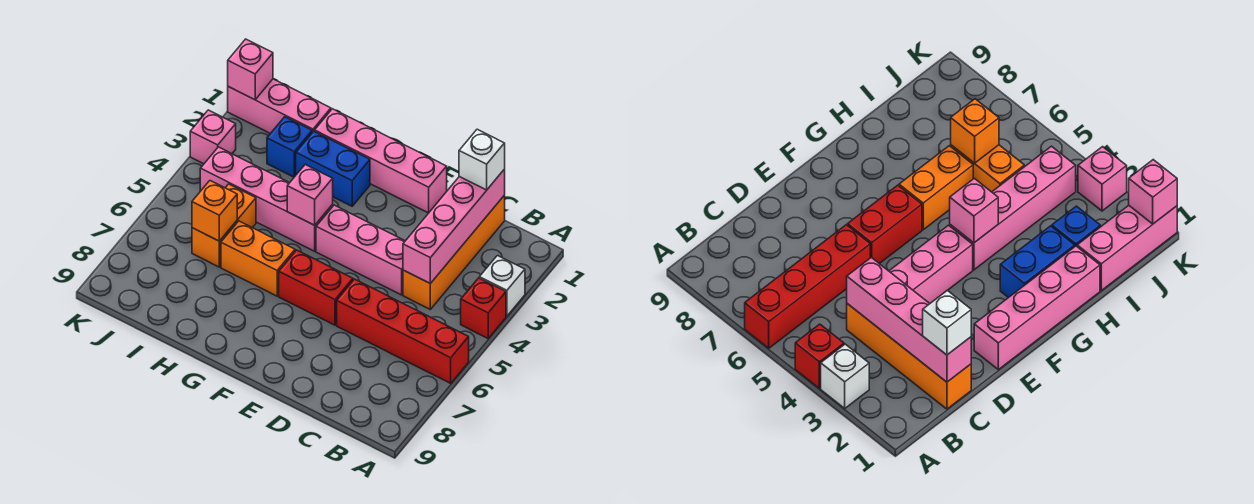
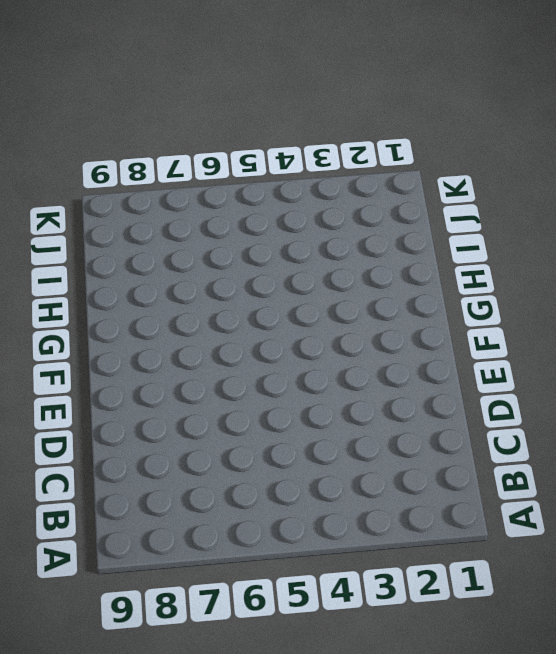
none -> white brick A3 level 1
none -> red brick A4 level 1
none -> red brick A6:D6 level 1

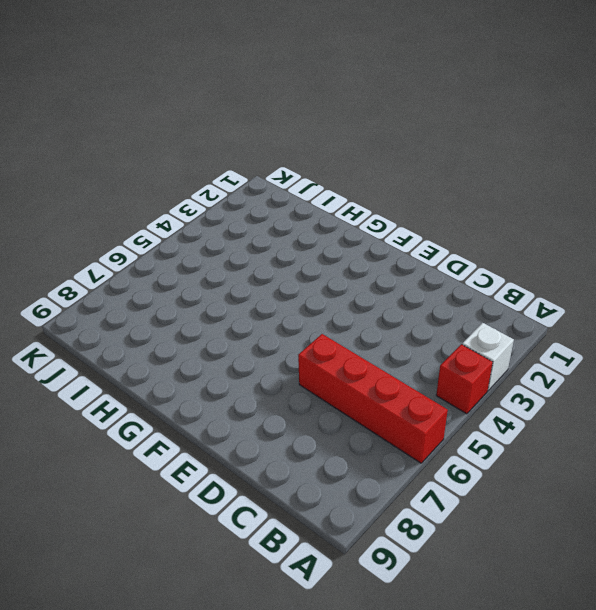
none -> orange brick C1:C4 level 1
none -> pink brick D4:F4 level 1
none -> pink brick E1:H1 level 1

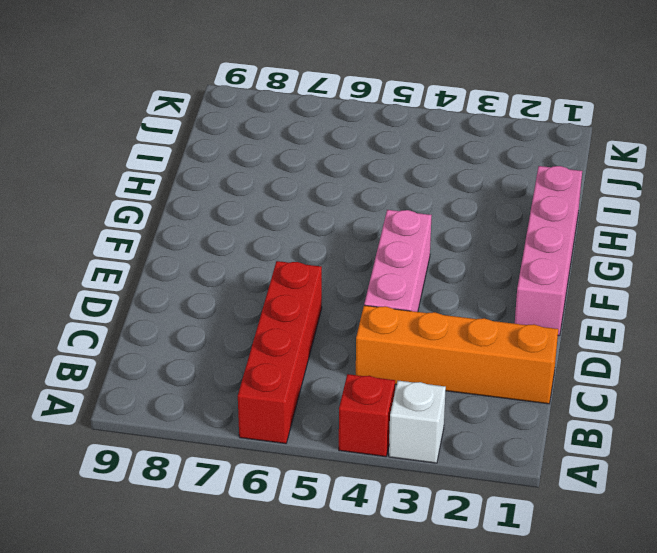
none -> red brick E6:F6 level 1
none -> blue brick G2:H2 level 1
none -> pink brick G4:J4 level 1

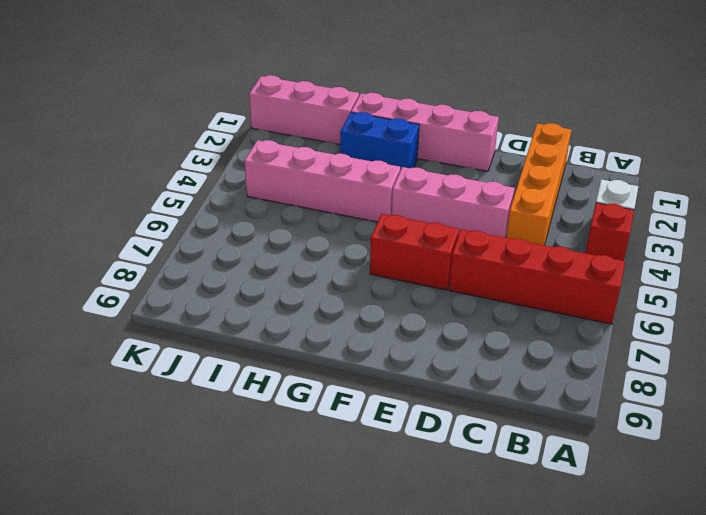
none -> orange brick G6:H6 level 1
none -> blue brick I2 level 1
none -> orange brick I5:I6 level 1

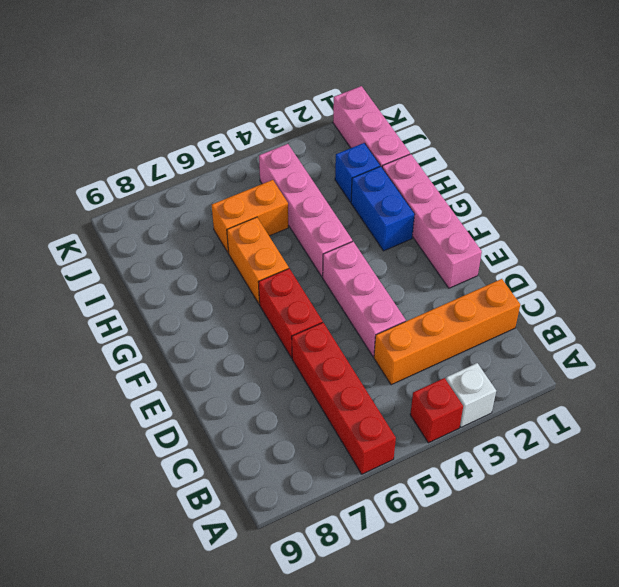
none -> pink brick K3 level 1
none -> pink brick C1:C4 level 2
none -> pink brick G4 level 2

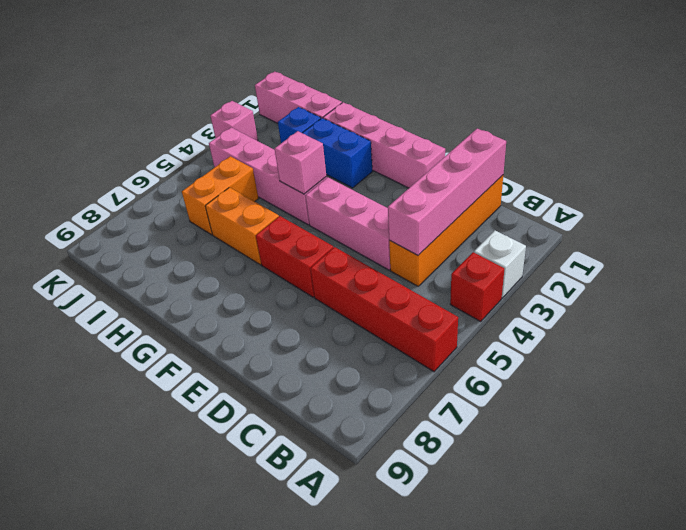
none -> orange brick I6 level 2
none -> pink brick K1 level 2
none -> white brick C1 level 3

